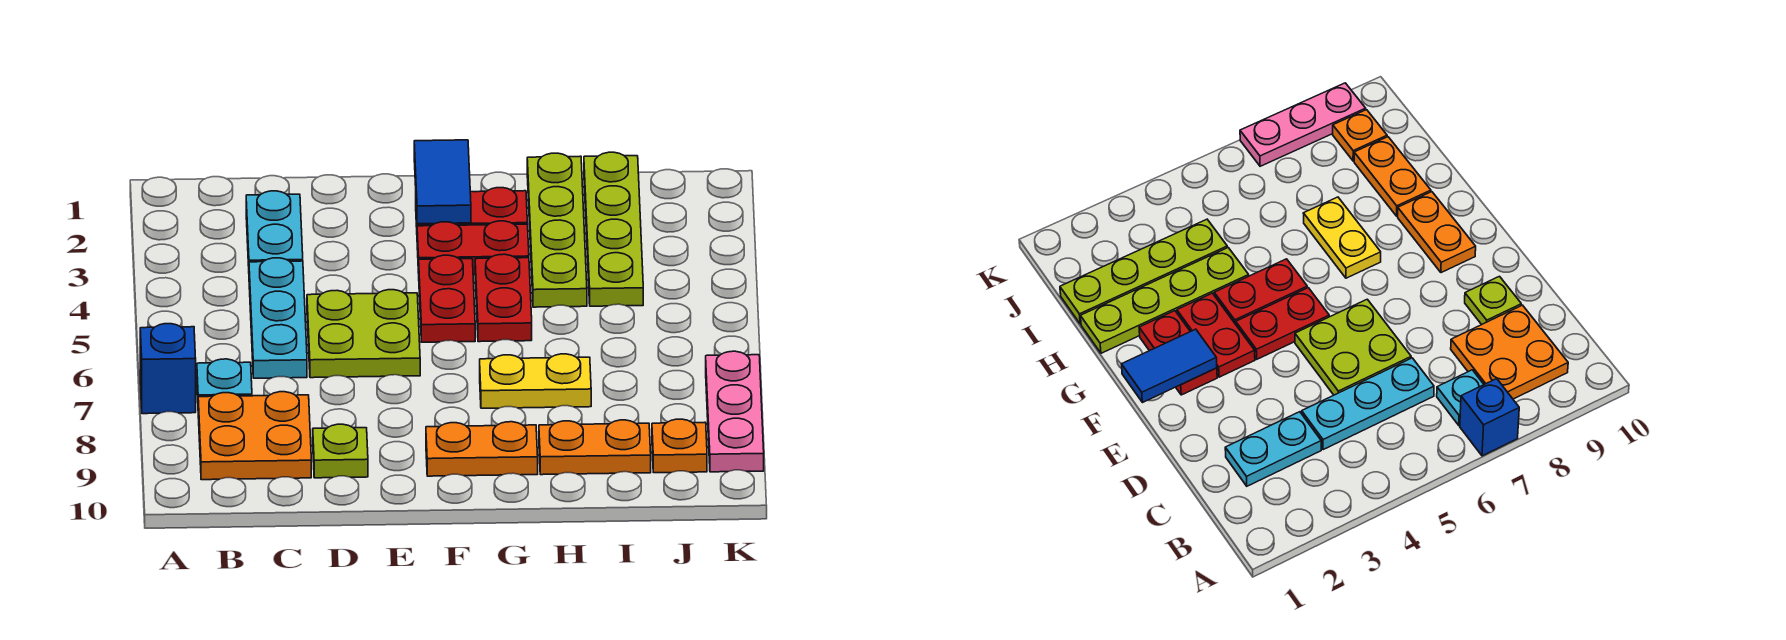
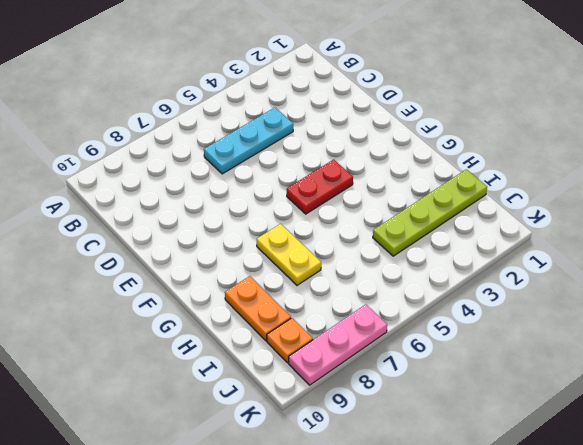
none -> blue brick A7 level 1
none -> cyan plate B7 level 1
none -> orange plate B8:C9 level 1

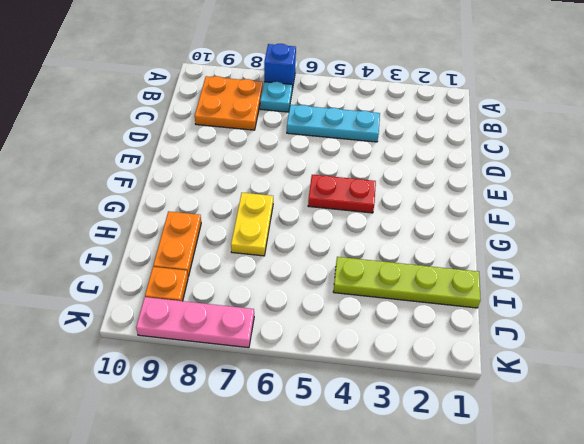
none -> cyan plate C2:C3 level 1
none -> lime plate D5:E6 level 1
none -> lime plate D9 level 1

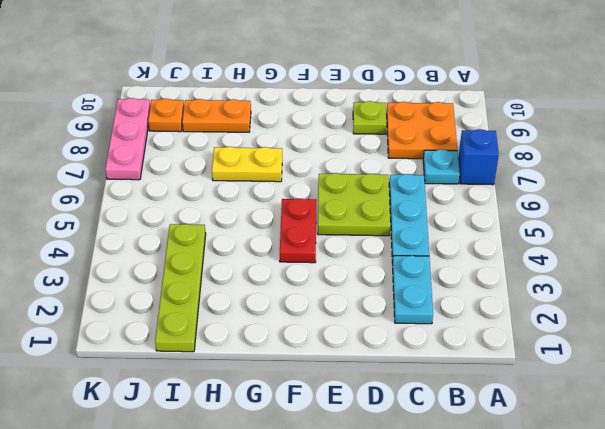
none -> red plate F2:G2 level 1
none -> red plate F3:G3 level 1
none -> orange plate F9:G9 level 1

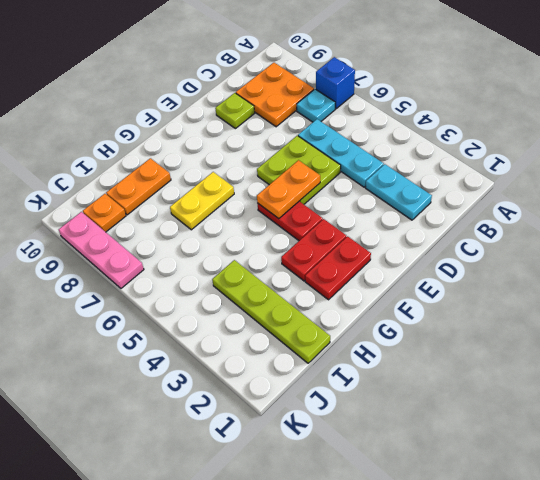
orange plate E5:F5 level 2 -> orange plate F9:G9 level 1
none -> red plate G4:G5 level 1
none -> lime plate H1:H4 level 1
none -> blue tile F1:F2 level 2

